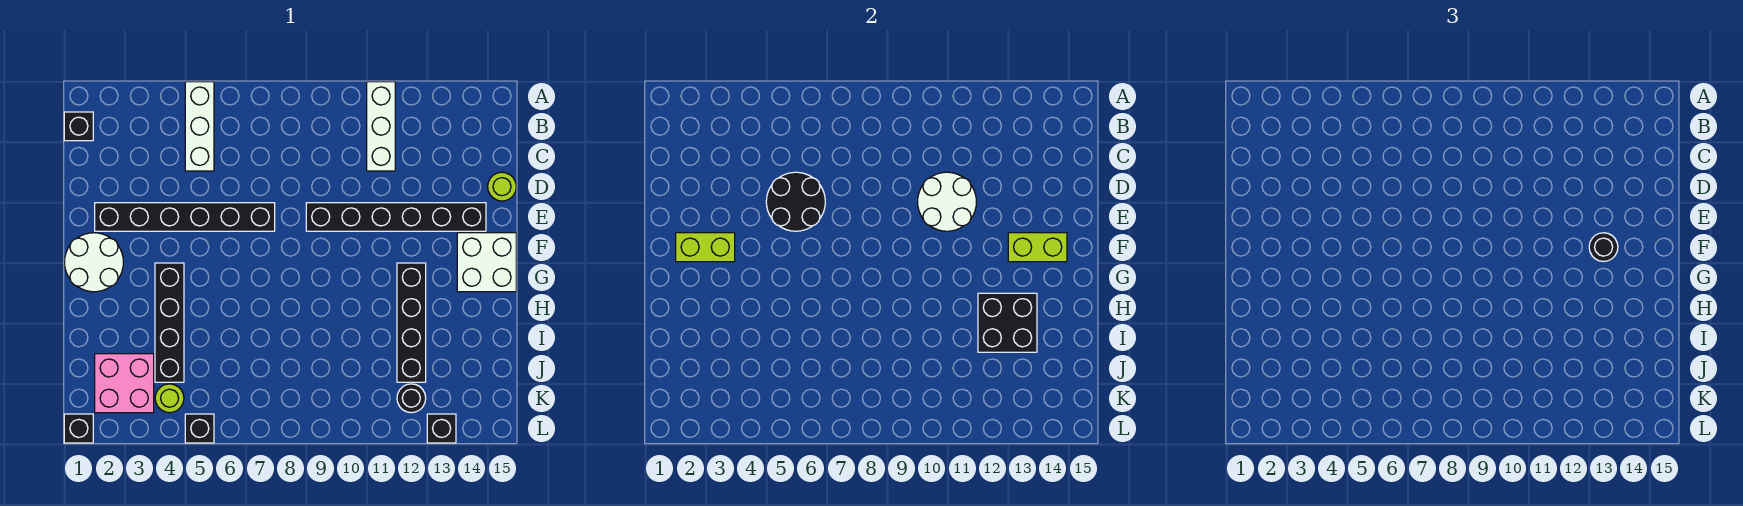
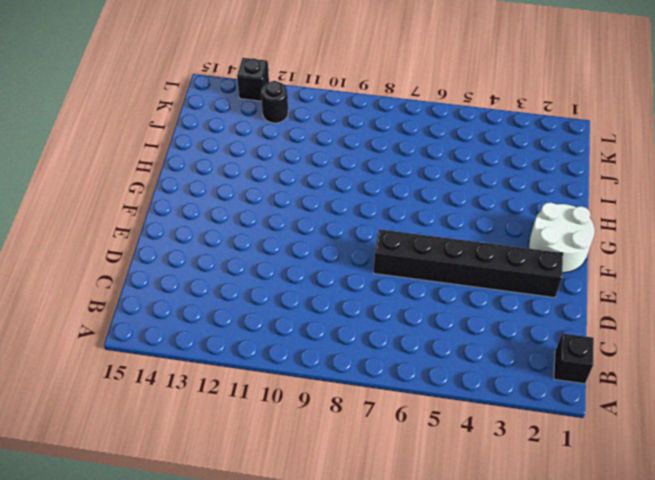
none -> white brick A5:C5 level 1
none -> white brick A11:C11 level 1
none -> lime round brick D15 level 1

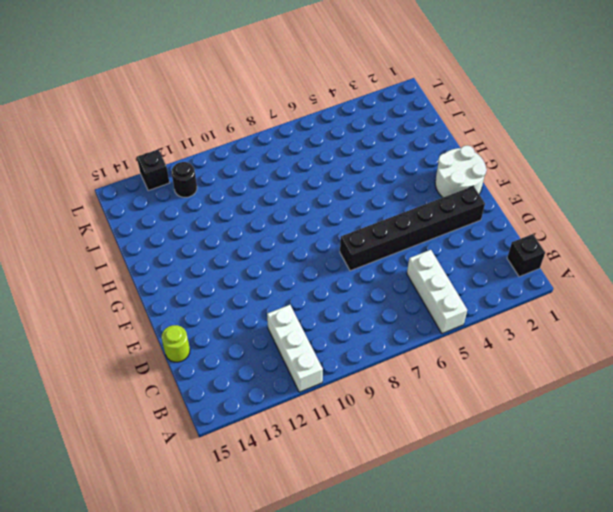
none -> black brick E9:E14 level 1
none -> white brick F14:G15 level 1
none -> black brick G4:J4 level 1

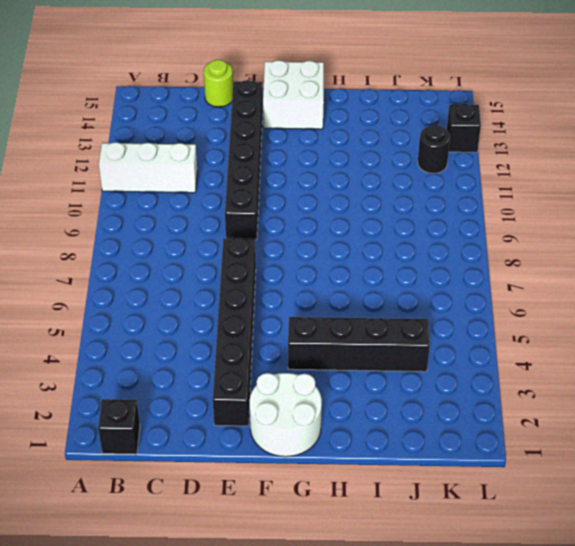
none -> white brick A5:C5 level 1
none -> black brick G12:J12 level 1
none -> pink brick J2:K3 level 1

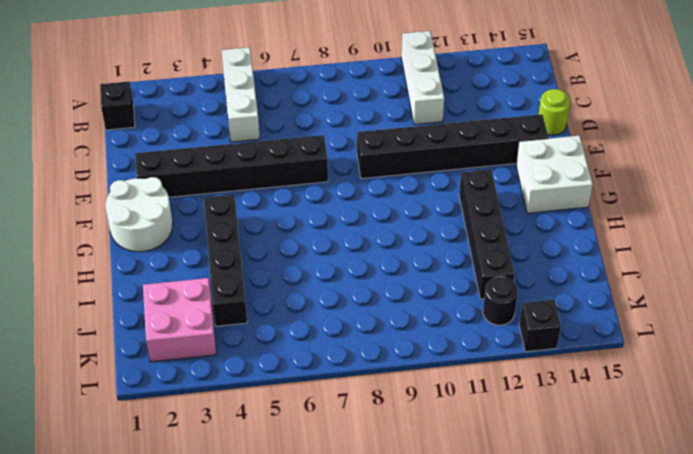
none -> lime round brick K4 level 1
none -> black brick L1 level 1
none -> black brick L5 level 1

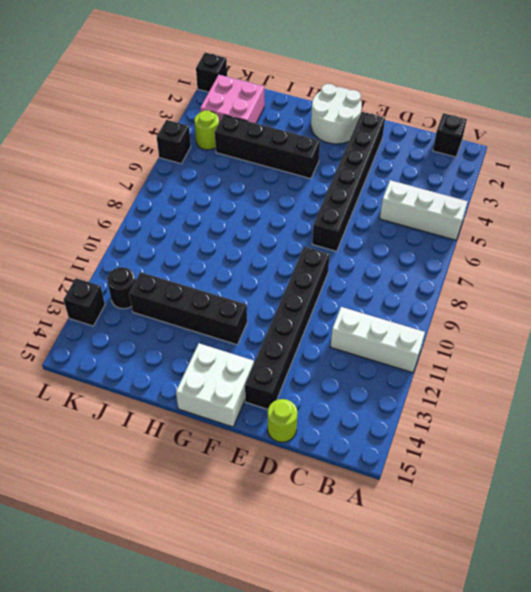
none -> black round brick D5:E6 level 2
none -> white round brick D10:E11 level 2
none -> lime brick F2:F3 level 2

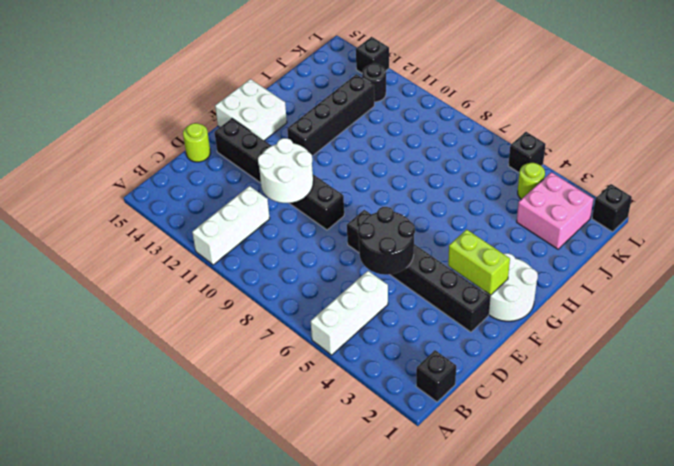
none -> black brick G4:J4 level 1
none -> lime brick F13:F14 level 2
none -> black brick H12:I13 level 2

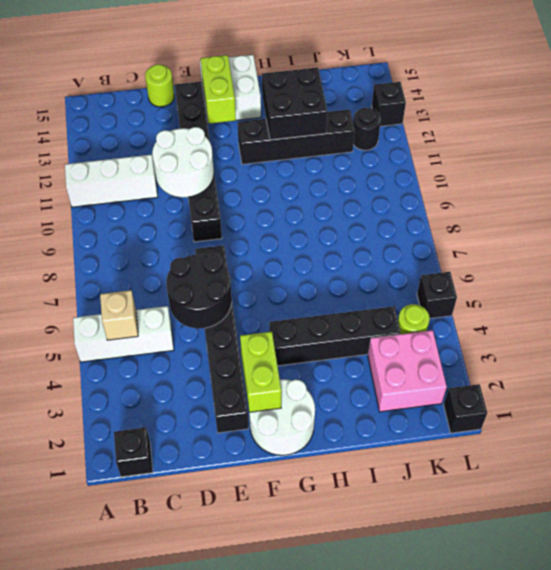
tan brick B5 level 2 -> none
none -> black round brick F13 level 3

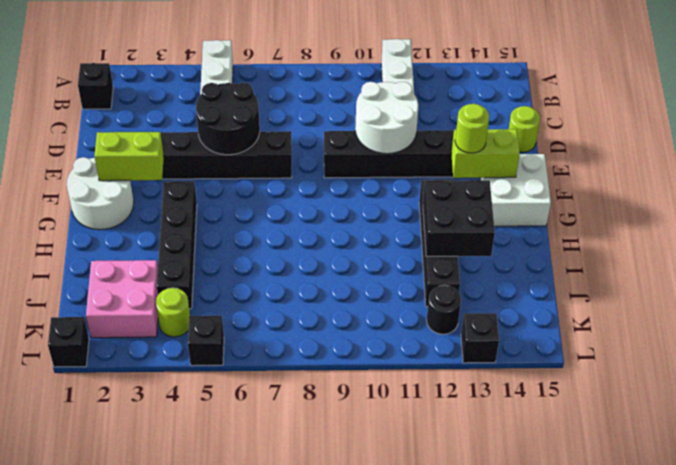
lime round brick F13 level 3 -> black round brick F13 level 3

